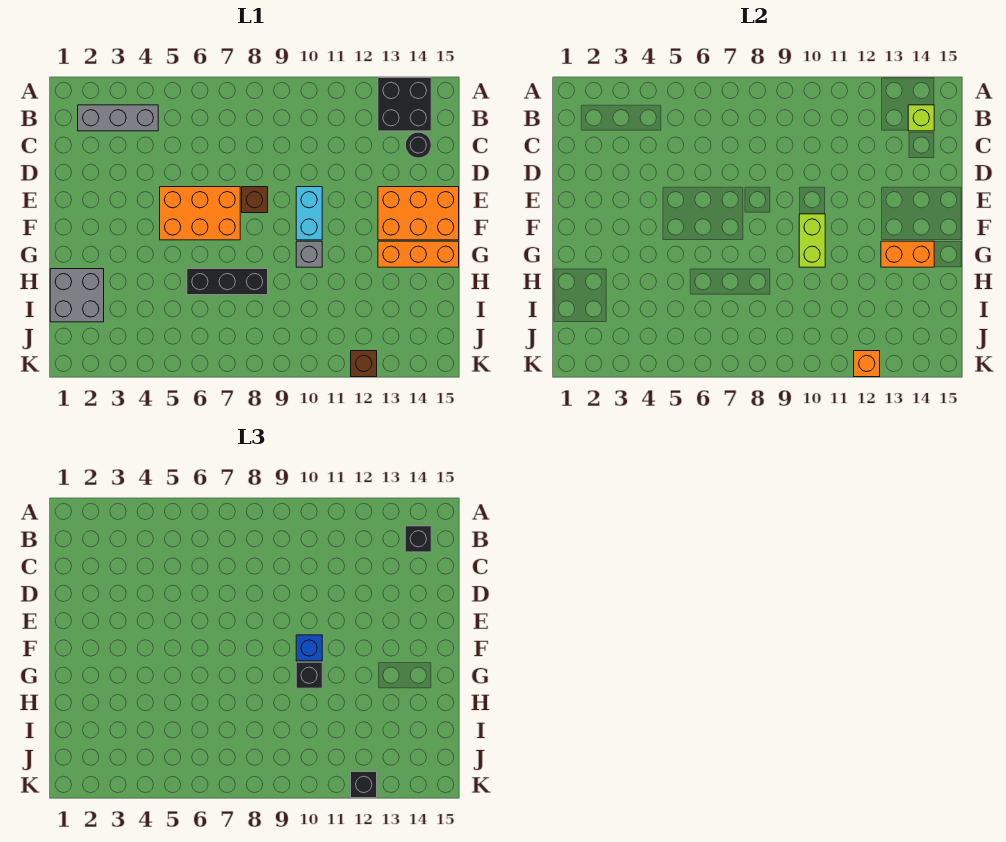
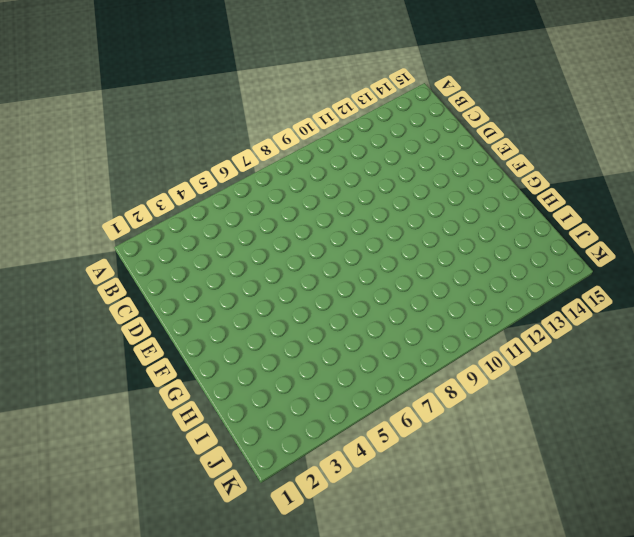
none -> black brick A13:B14 level 1
none -> grey brick B2:B4 level 1
none -> black round brick C14 level 1

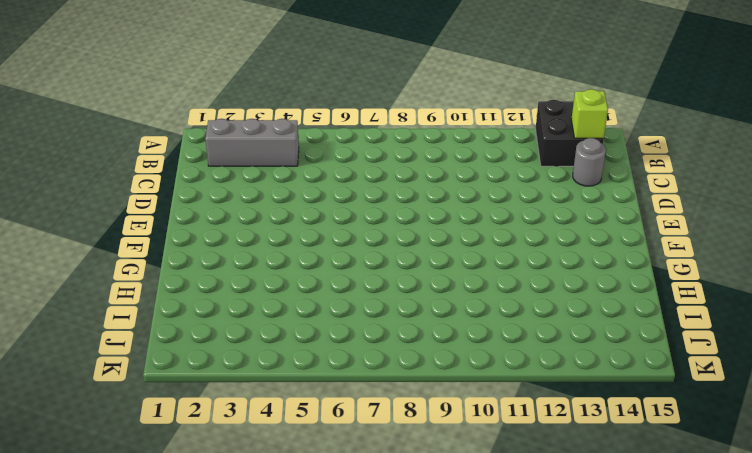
grey round brick C14 level 1 -> black round brick C14 level 1
none -> orange brick E5:F7 level 1
none -> brown brick E8 level 1
none -> cyan brick E10:F10 level 1

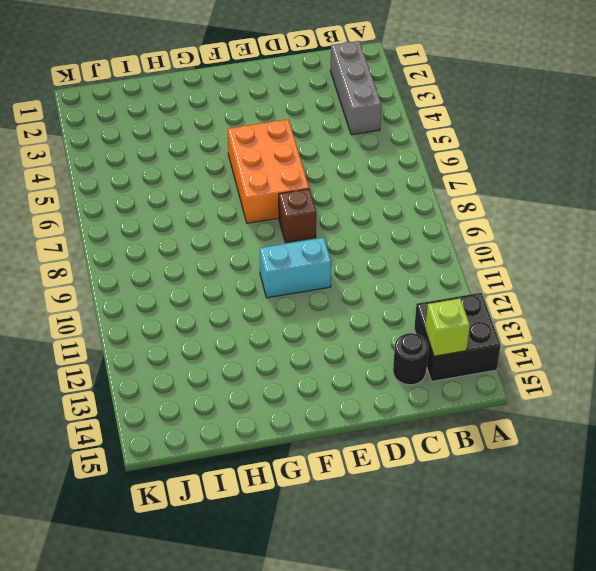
none -> orange brick E13:F15 level 1
none -> grey brick G10 level 1
none -> orange brick G13:G15 level 1

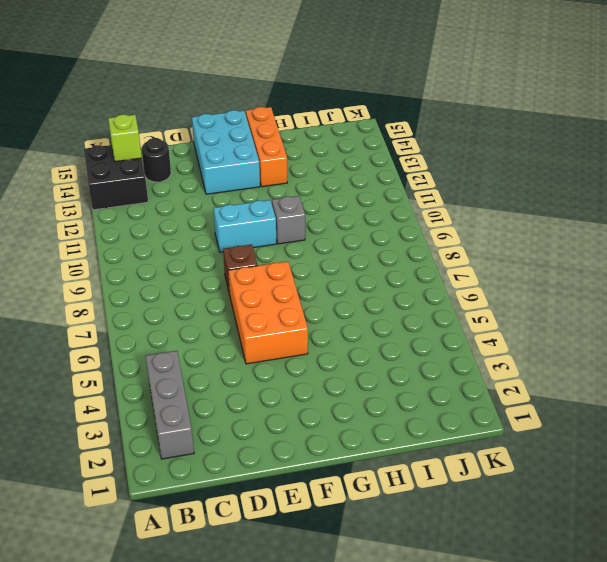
cyan brick E13:F15 level 1 -> orange brick E13:F15 level 1
none -> grey brick H1:I2 level 1
none -> black brick H6:H8 level 1
none -> brown brick K12 level 1

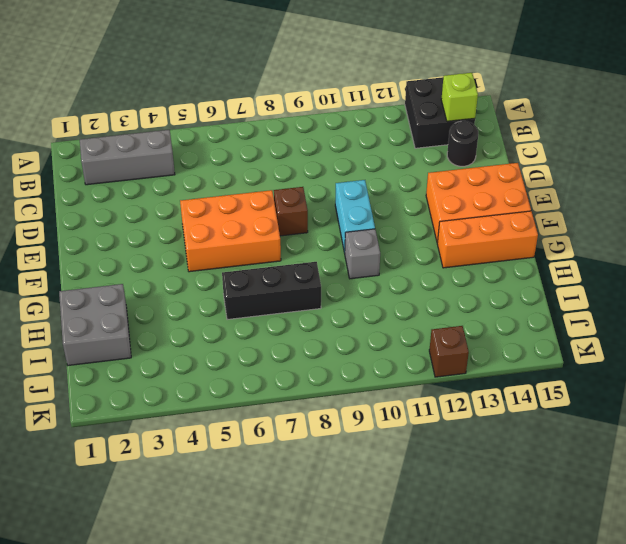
none -> lime brick F10:G10 level 2
none -> orange brick G13:G14 level 2
none -> orange brick K12 level 2

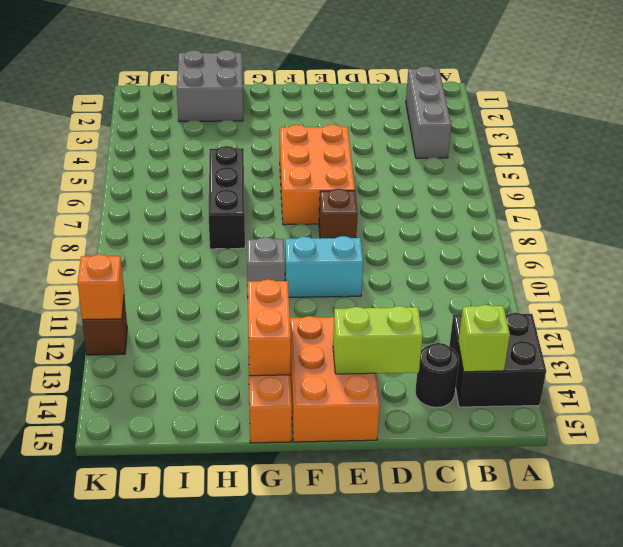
lime brick D14:E14 level 2 -> lime brick F10:G10 level 2
none -> black brick B14 level 3
none -> blue brick F10 level 3
none -> black brick G10 level 3

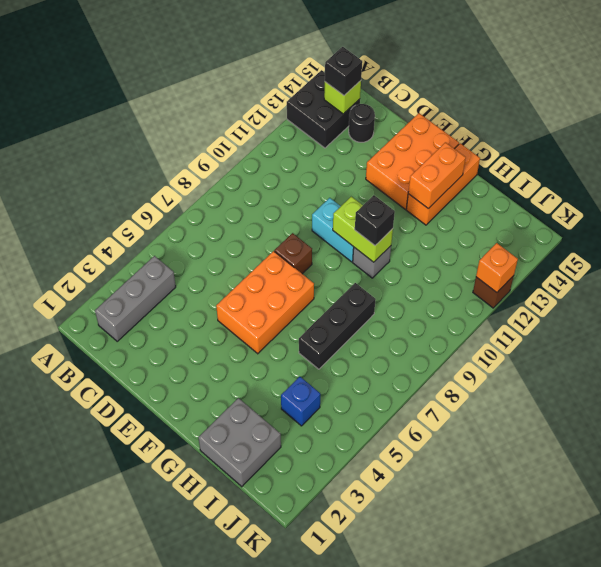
blue brick I4 level 1 -> blue brick F10 level 3
none -> black brick K12 level 3

